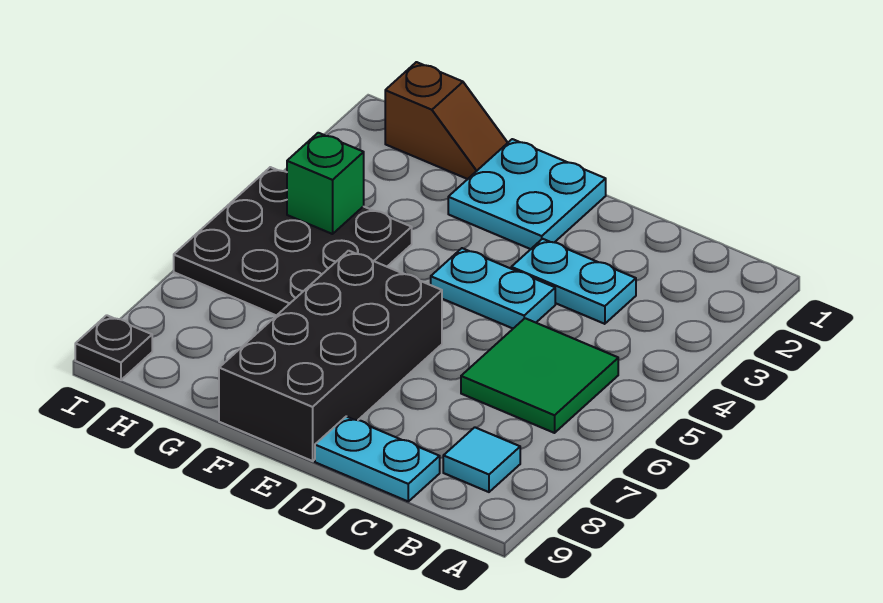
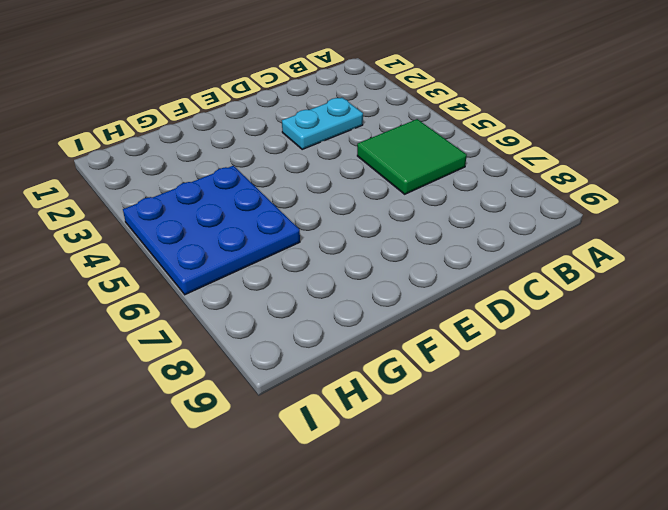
blue plate G4:I6 level 1 -> black plate G4:I6 level 1
none -> cyan tile B8 level 1
none -> cyan plate C9:D9 level 1

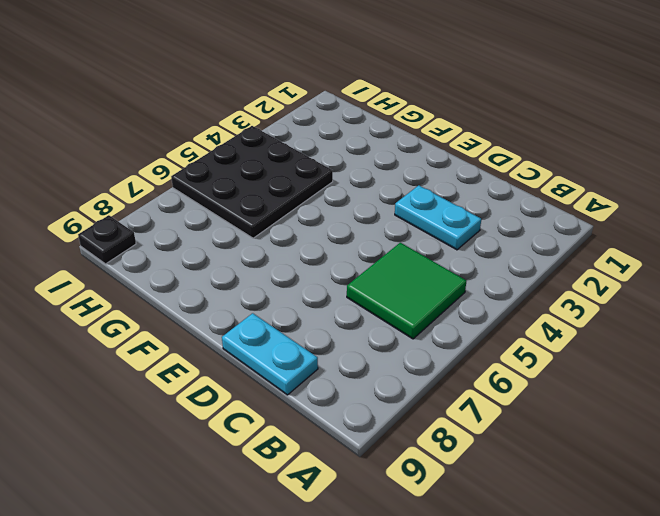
none -> cyan tile B8 level 1
none -> cyan plate D4:E4 level 1

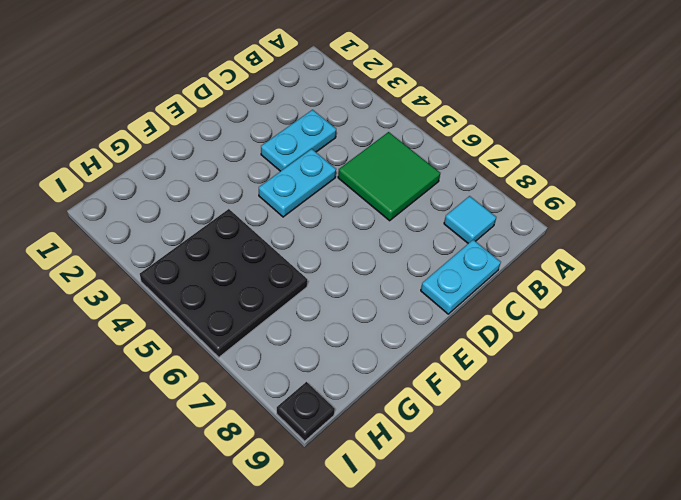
none -> cyan plate E1:F2 level 1
none -> black brick E6:F9 level 1

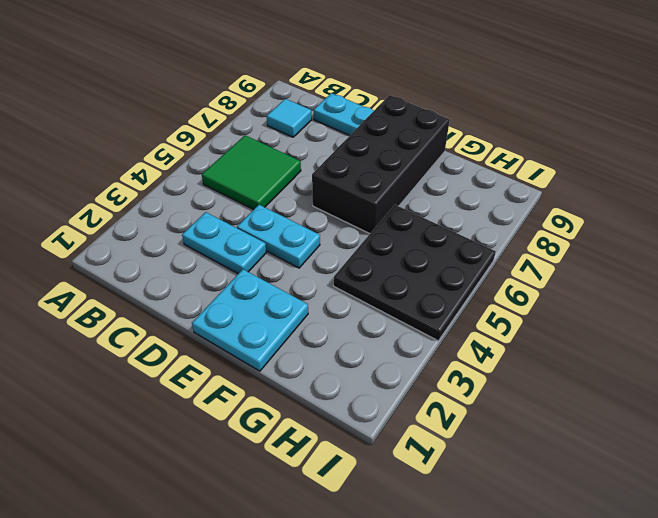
none -> brown slope G1:H1 level 1 top H
none -> black plate I9 level 1

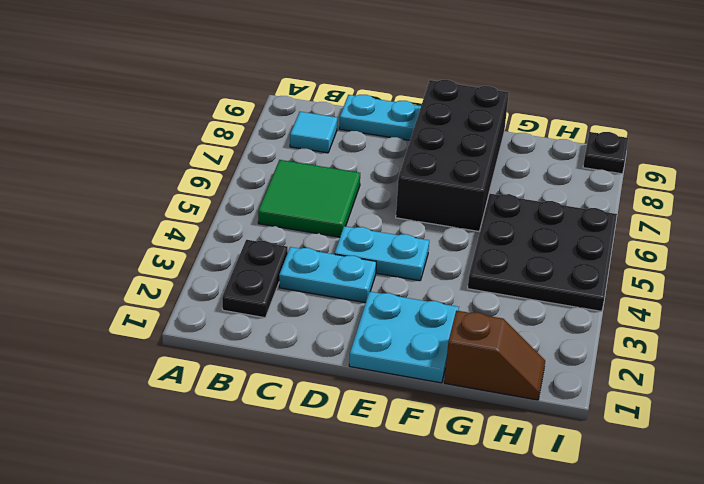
black plate B2:B3 level 1 -> none
brown slope G1:H1 level 1 top G -> brown slope G1:H1 level 1 top H
none -> green brick H4 level 2

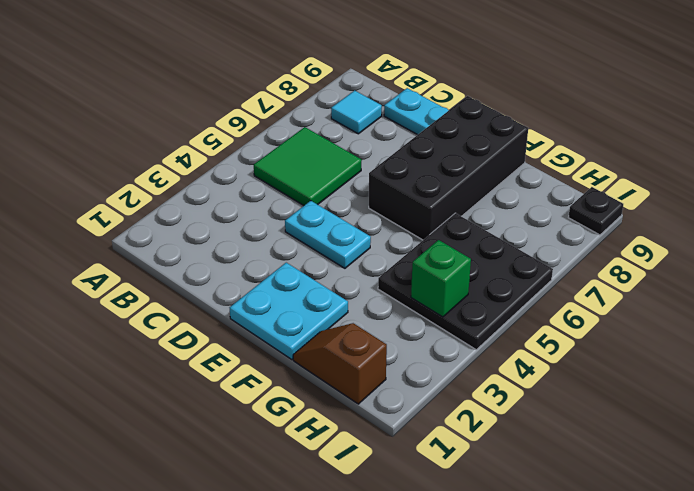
none -> cyan plate C3:D3 level 1

